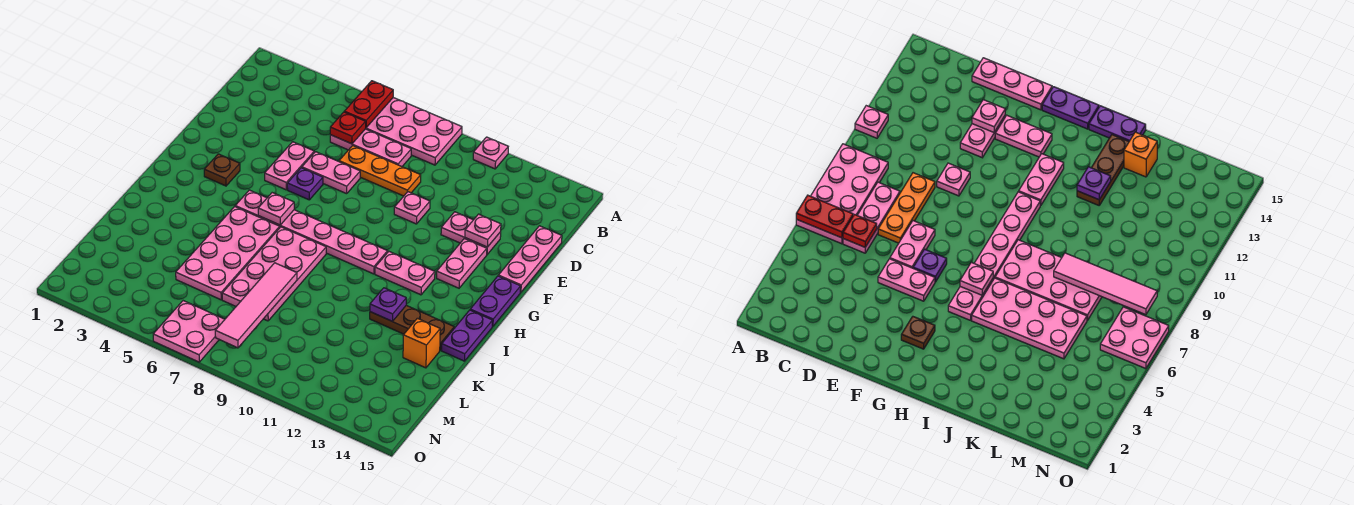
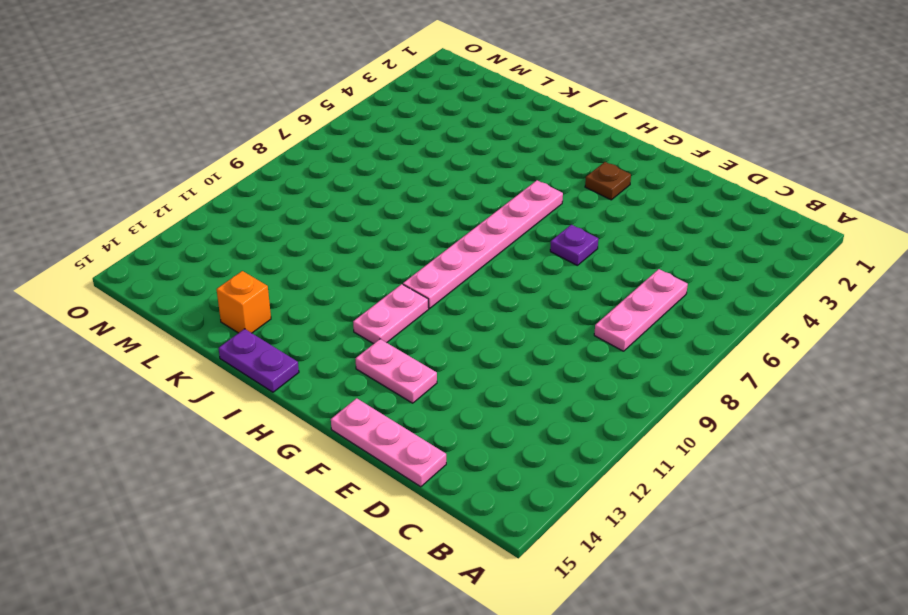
none -> pink plate A6:B9 level 1
none -> pink plate A11 level 1
none -> orange plate D7:D9 level 1

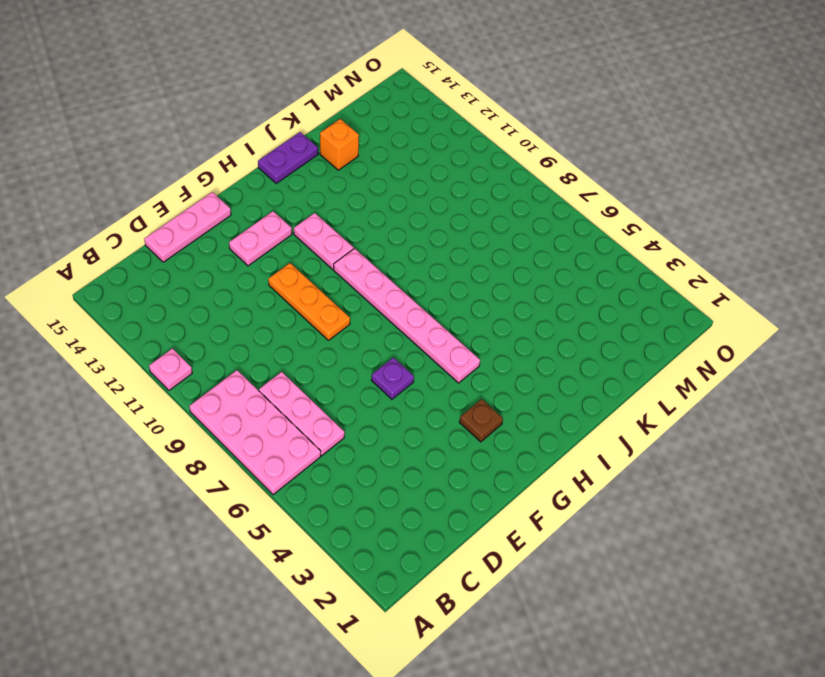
orange plate F9:F11 level 1 -> orange plate D7:D9 level 1
none -> pink plate E5:F5 level 1
none -> pink plate E6:E7 level 1
none -> pink plate E10 level 1

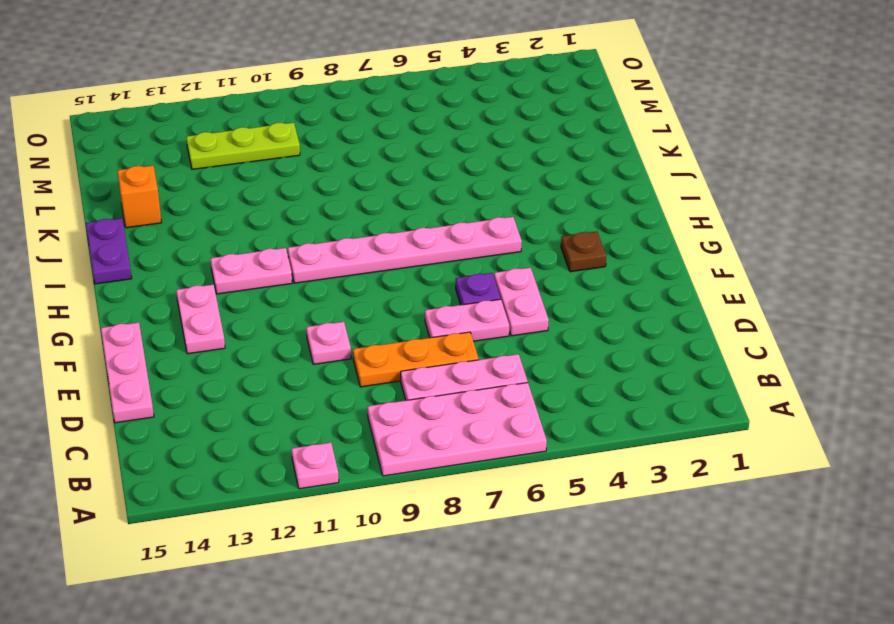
lime plate M10:M12 level 1 -> none
none -> pink plate E12:E13 level 1
none -> purple plate G15:H15 level 1
none -> pink plate I5:L6 level 1

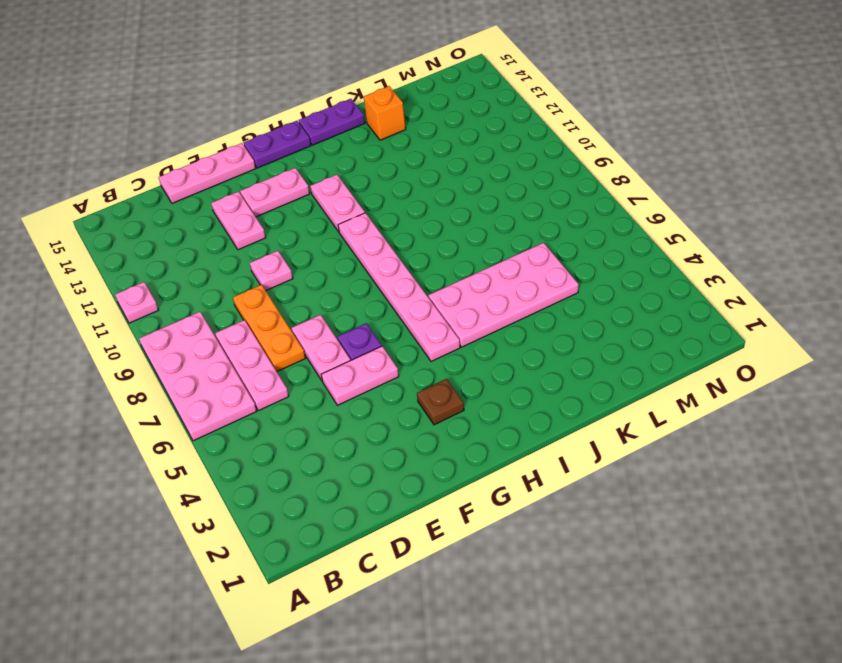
none -> pink plate I7:L8 level 1
none -> brown plate J12:J14 level 1
none -> pink plate N6:O7 level 1

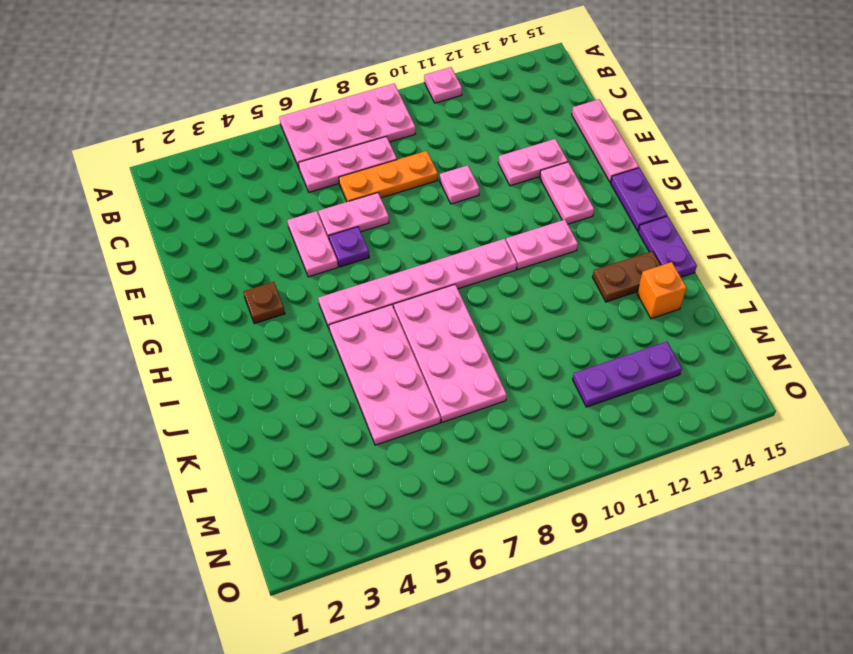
brown plate J13:J14 level 1 -> brown plate J12:J14 level 1
purple plate M11:M13 level 1 -> none
none -> pink plate N6:O7 level 1
none -> red plate A6:B6 level 2
none -> red plate C6 level 2

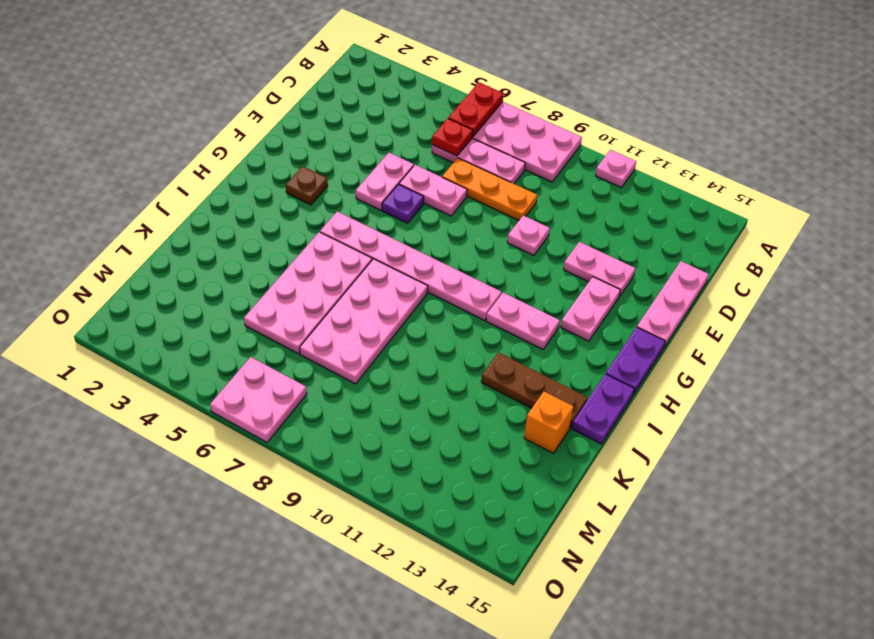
none -> pink plate E13 level 2
none -> pink plate H6 level 2
none -> purple plate J12 level 2

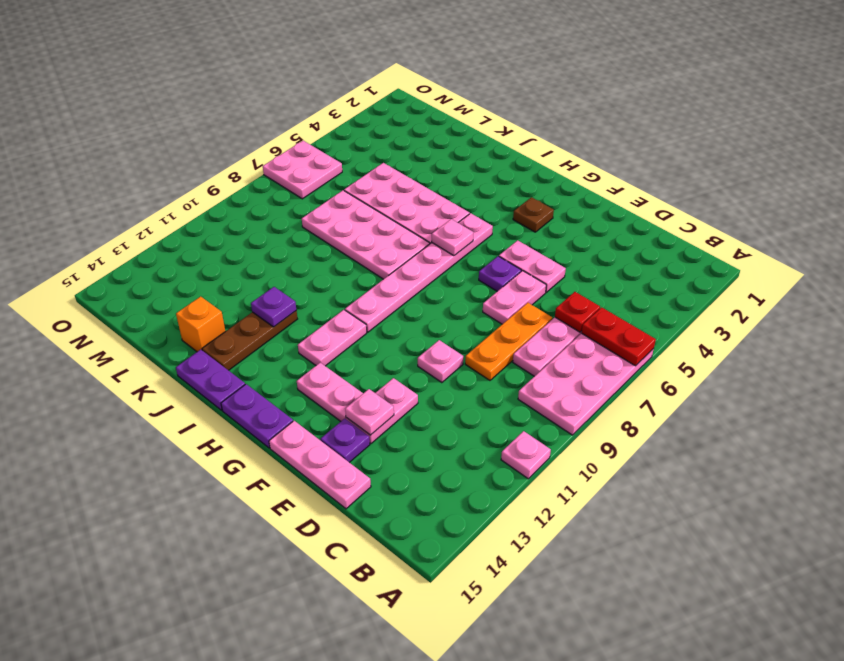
purple plate E14 level 1 -> none
none -> pink tile K8:N8 level 2

